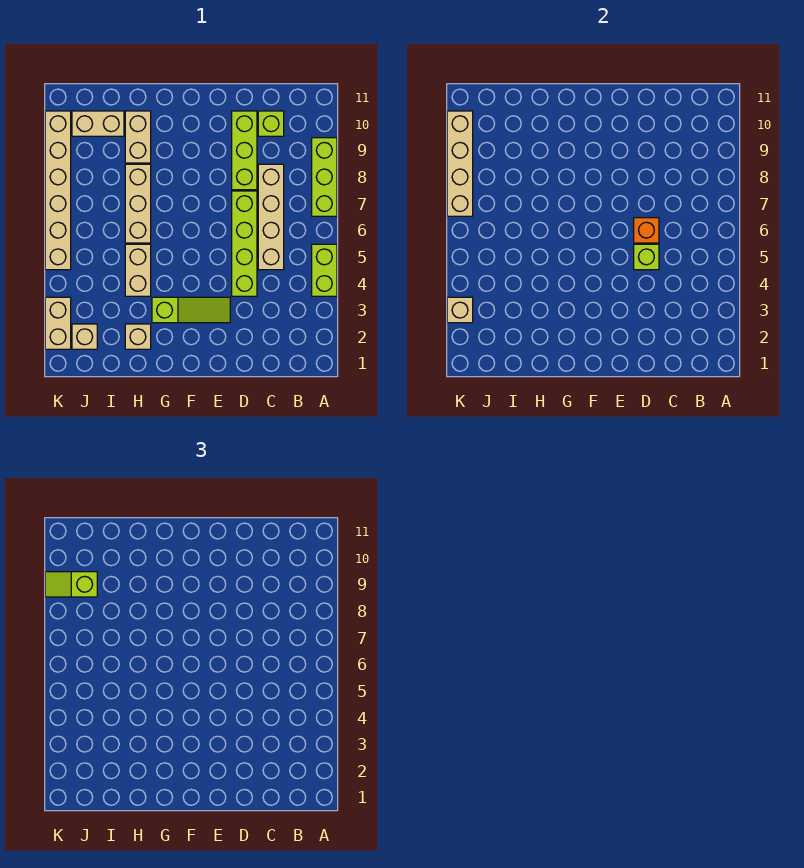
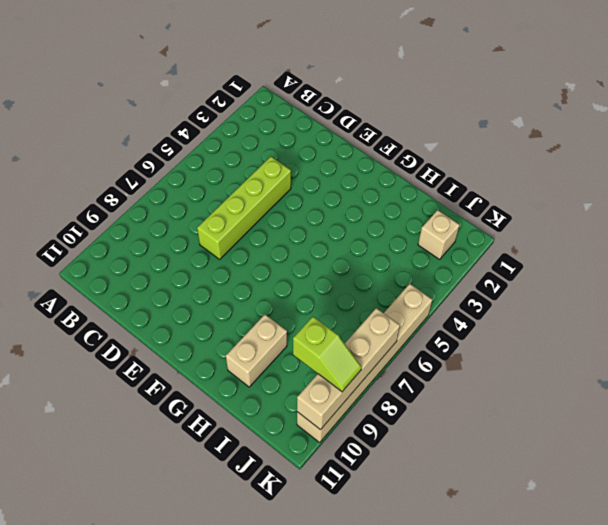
none -> lime brick A4:A5 level 1
none -> lime brick A7:A9 level 1
none -> tan brick C5:C8 level 1

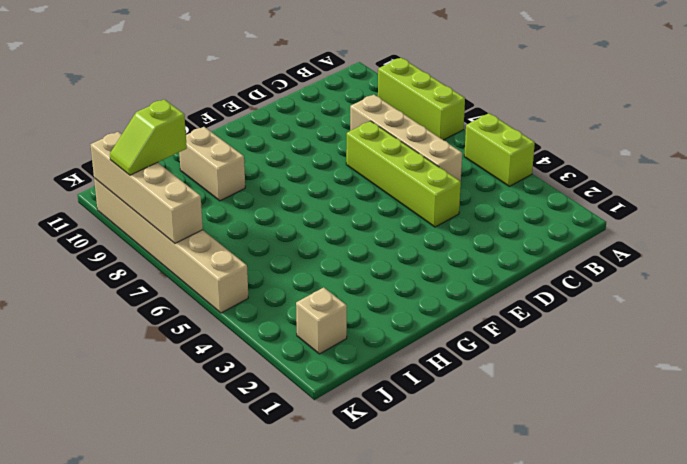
none -> lime brick C10 level 1
none -> lime brick D8:D10 level 1
none -> lime slope E3:G3 level 1 top G

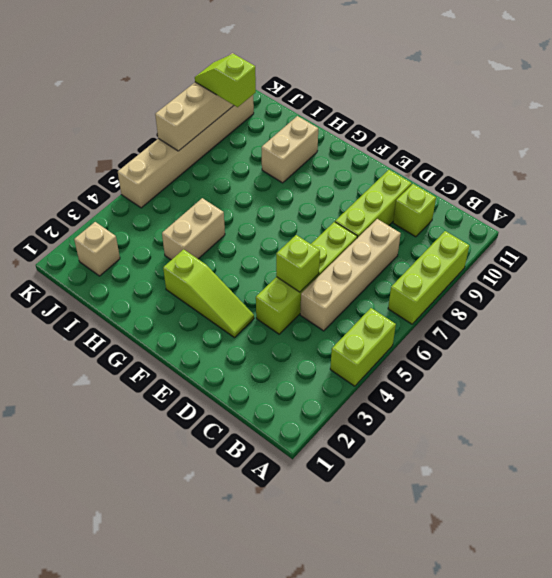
none -> tan brick H2 level 1
none -> tan brick H6:H8 level 1
none -> tan brick I10:J10 level 1

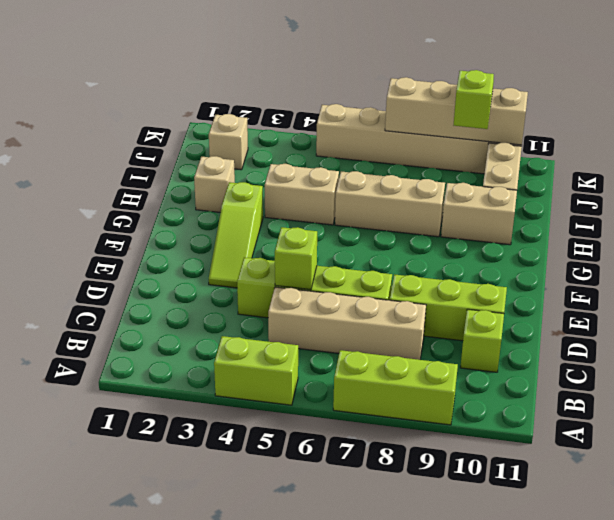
none -> tan brick K2:K3 level 1
none -> orange brick D6 level 2
none -> tan brick K3 level 2

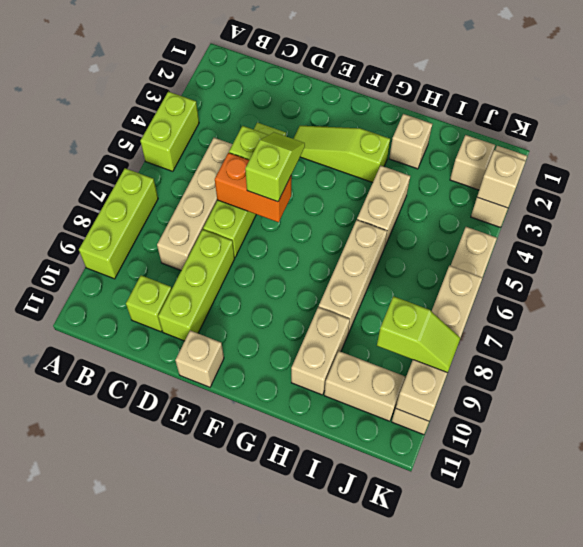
orange brick D6:E6 level 2 -> orange brick D6 level 2
lime slope E5:E6 level 3 top 6 -> none
tan brick E11 level 1 -> none

